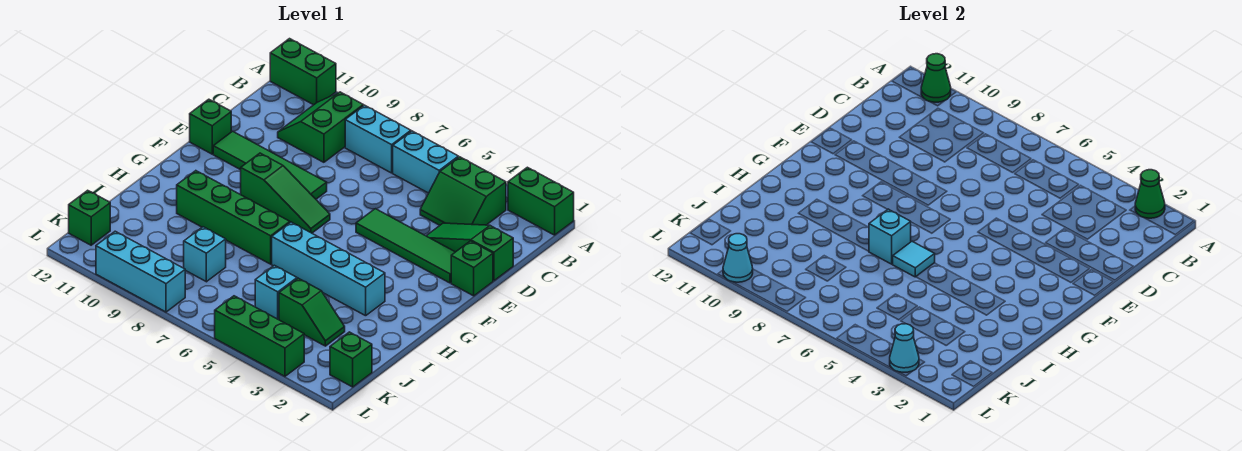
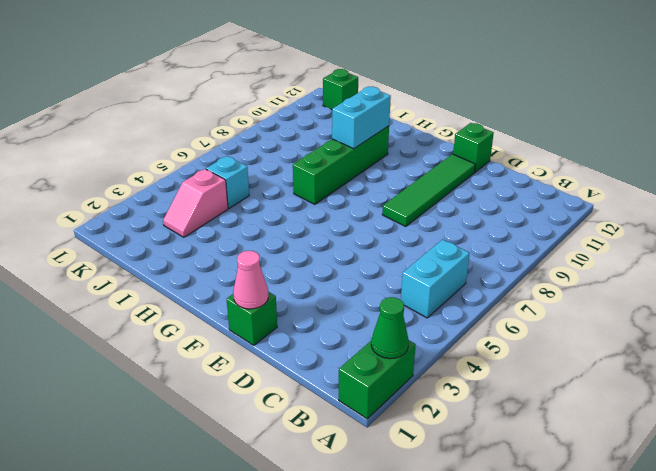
pink cone E1 level 2 -> none
cyan brick H9:H10 level 2 -> cyan brick B7:B8 level 1
pink slope J3:J4 level 1 top 4 -> green slope J3:J4 level 1 top 4
none -> green brick A11:A12 level 1
none -> green slope B3:C4 level 1 top B
none -> green slope B9:C10 level 1 top 9

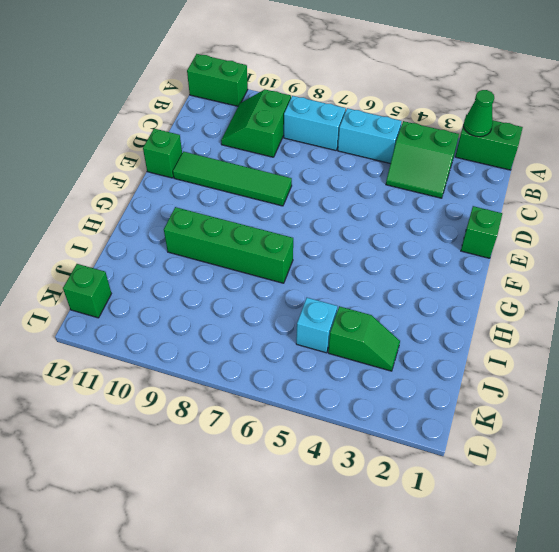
none -> green slope D1:D3 level 1 top 1
none -> green tile E2:E5 level 1
none -> green slope F7:F9 level 1 top 9

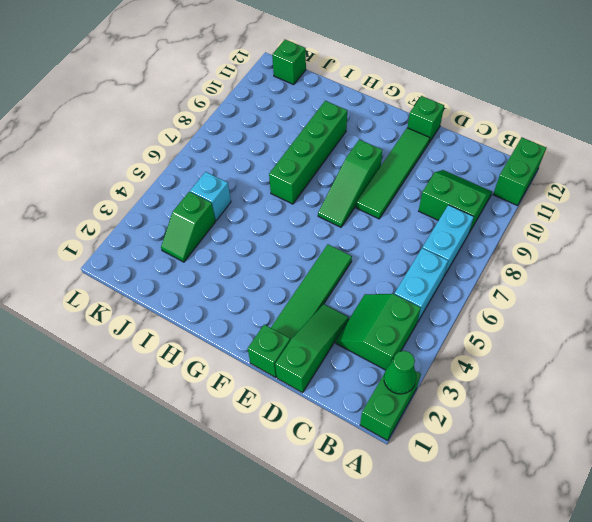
none -> cyan brick H3:H6 level 1
none -> cyan brick J8 level 1
none -> green brick K1 level 1

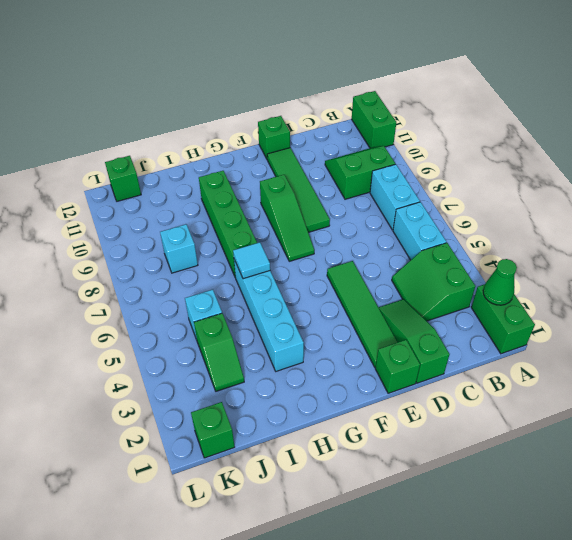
none -> green brick L3:L5 level 1
none -> cyan brick L8:L10 level 1
none -> green cone A11 level 2

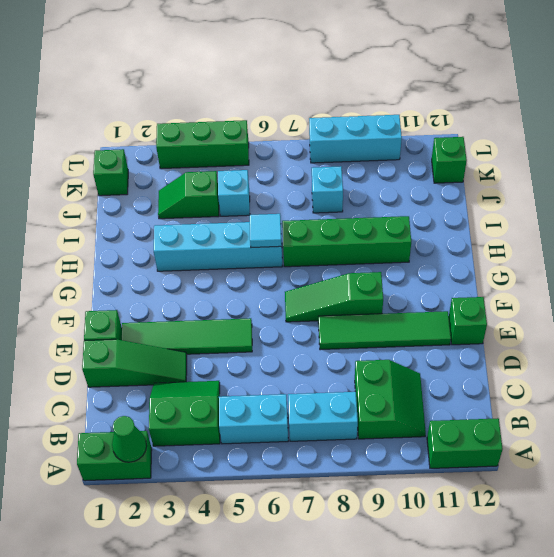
none -> green cone A11 level 2
none -> cyan brick H7 level 2
none -> cyan cone L3 level 2

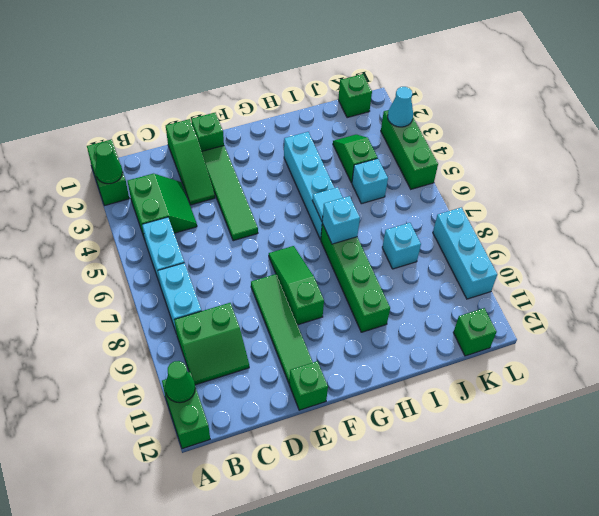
none -> cyan cone L10 level 2

